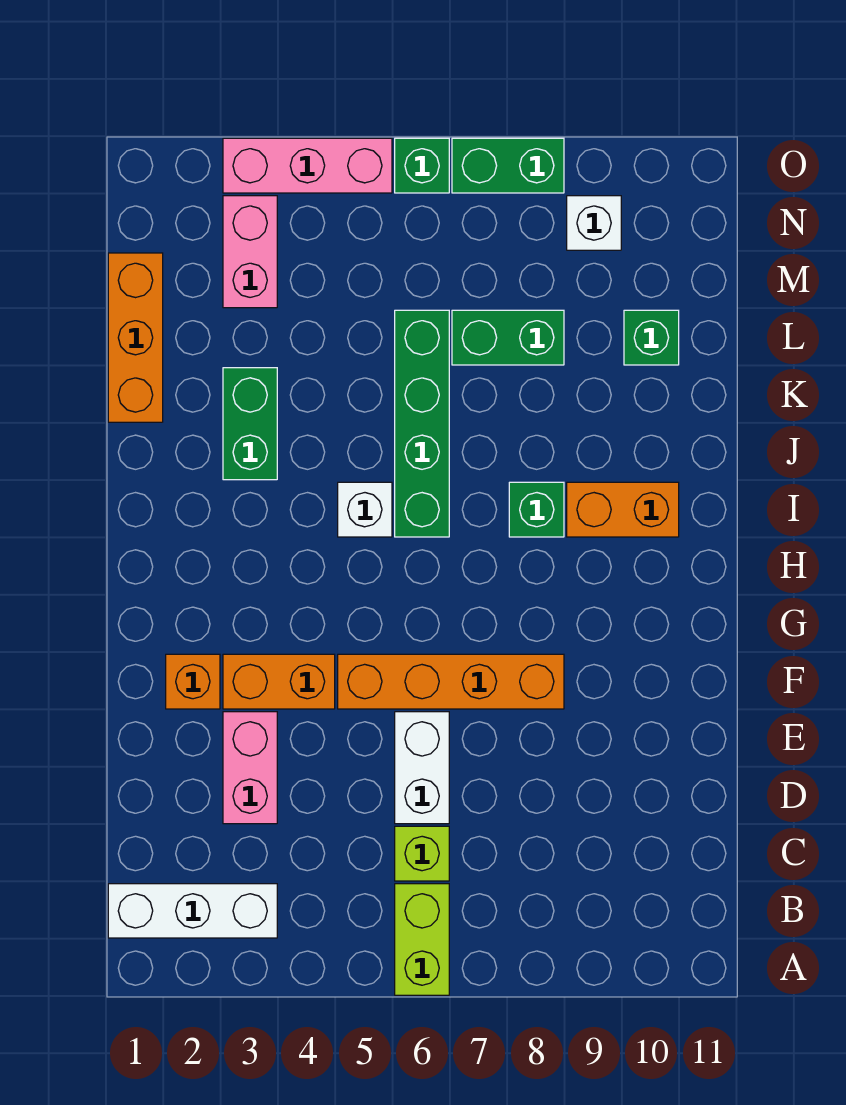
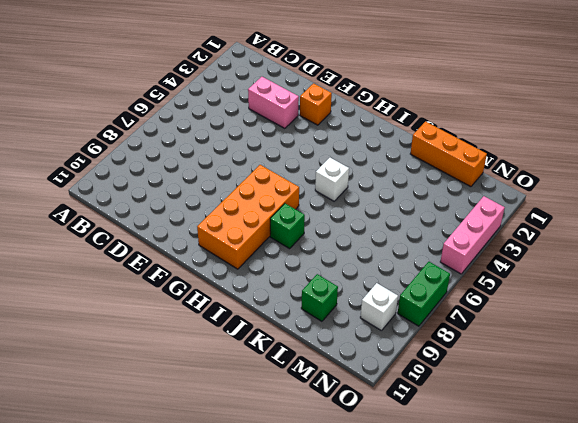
orange brick G7:H10 level 1 -> none
none -> lime brick A6:B6 level 1
none -> white brick B1:B3 level 1
none -> lime brick C6 level 1

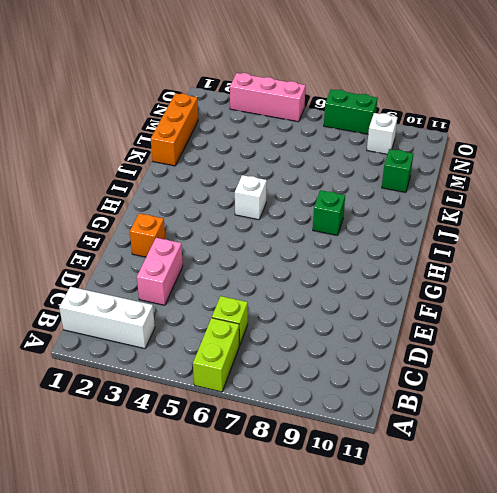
none -> white brick D6:E6 level 1
none -> orange brick F3:F4 level 1
none -> orange brick F5:F8 level 1

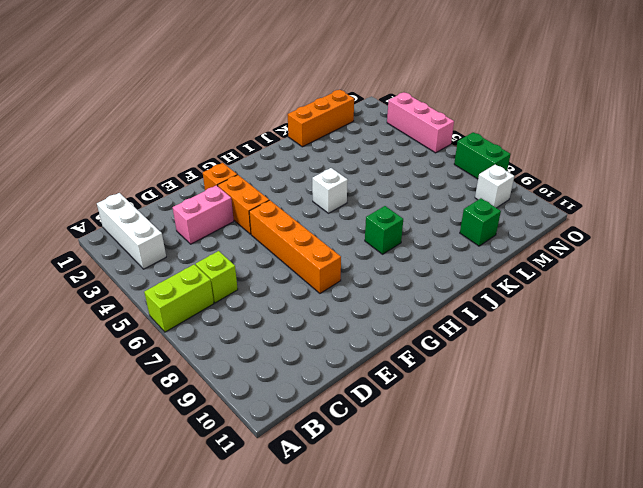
none -> white brick D6:E6 level 1
none -> green brick I6:L6 level 1
none -> orange brick I9:I10 level 1

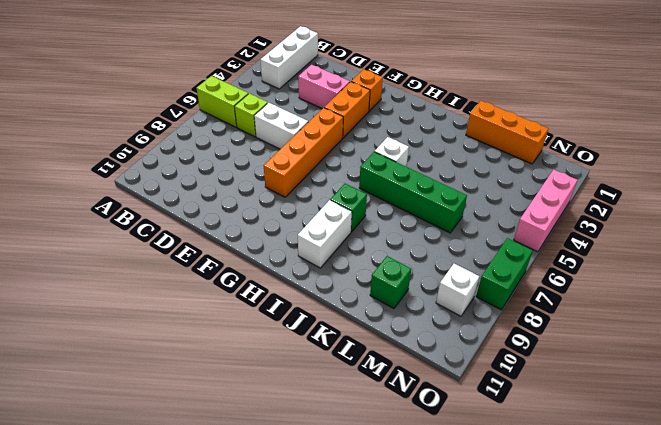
white brick I9:I10 level 1 -> orange brick I9:I10 level 1
none -> green brick J3:K3 level 1
none -> green brick L7:L8 level 1
none -> pink brick M3:N3 level 1

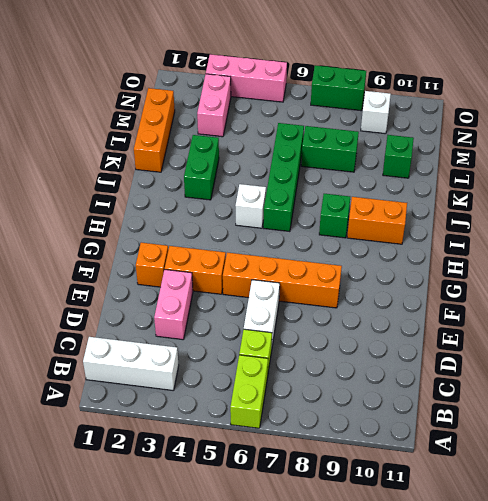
none -> green brick O6 level 1

